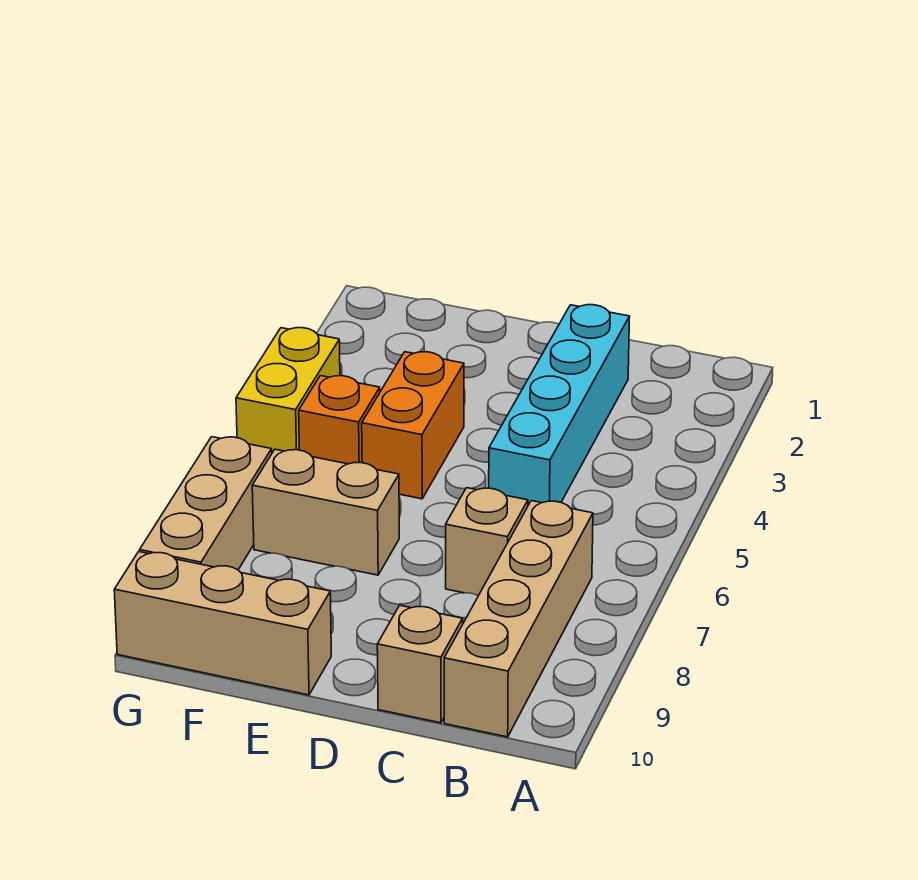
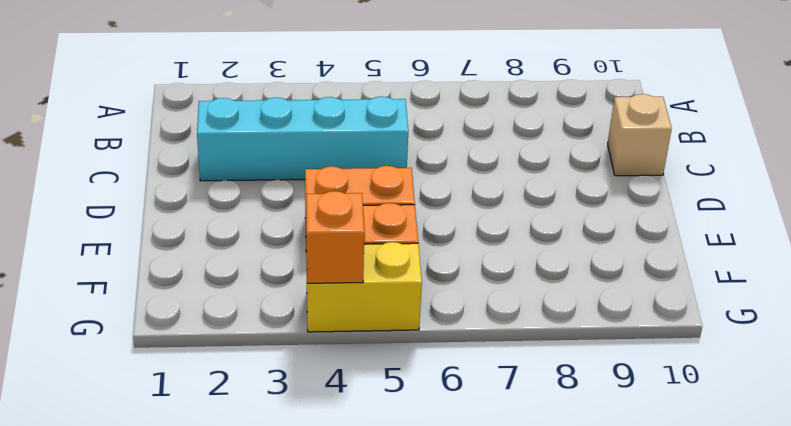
orange brick G4 level 2 -> none
none -> tan brick B7:B10 level 1
none -> tan brick C7 level 1

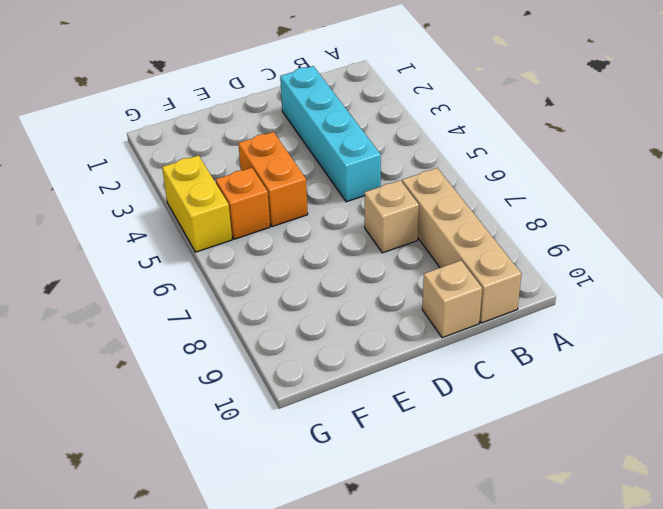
none -> tan brick E7:F7 level 1
none -> tan brick E10:G10 level 1

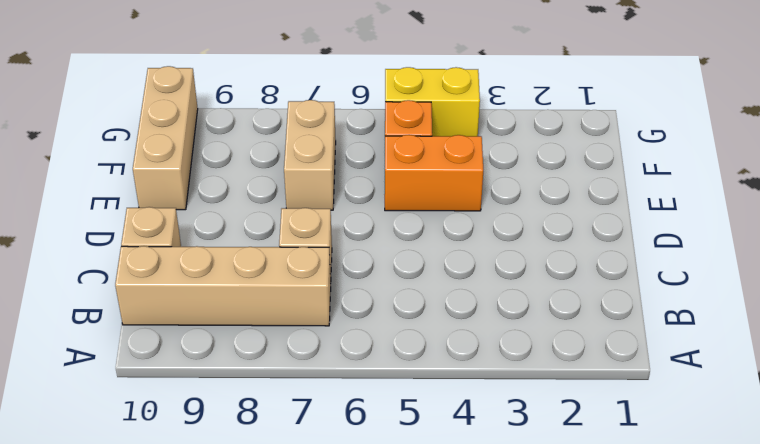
none -> cyan brick C2:C5 level 1
none -> tan brick G7:G9 level 1

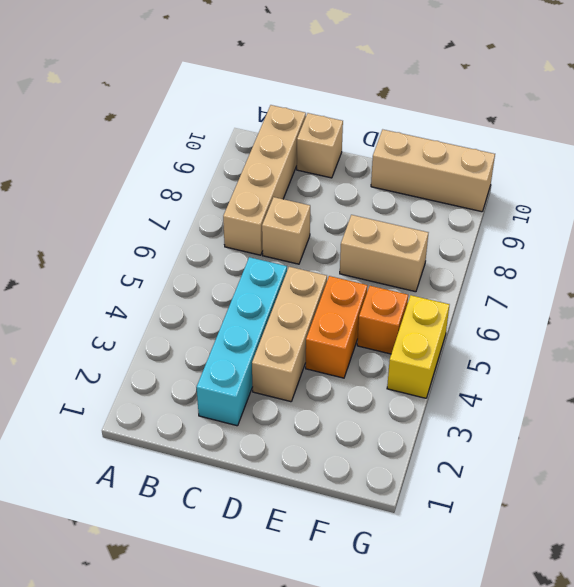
tan brick D3:D5 level 1 -> tan brick G7:G9 level 1

